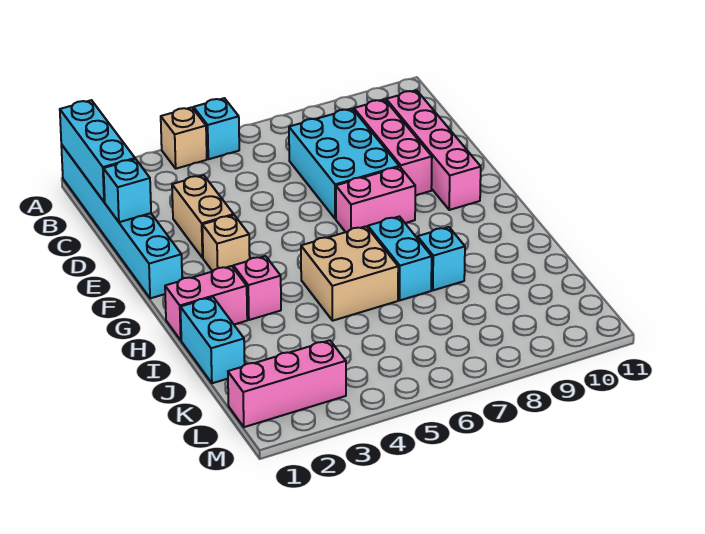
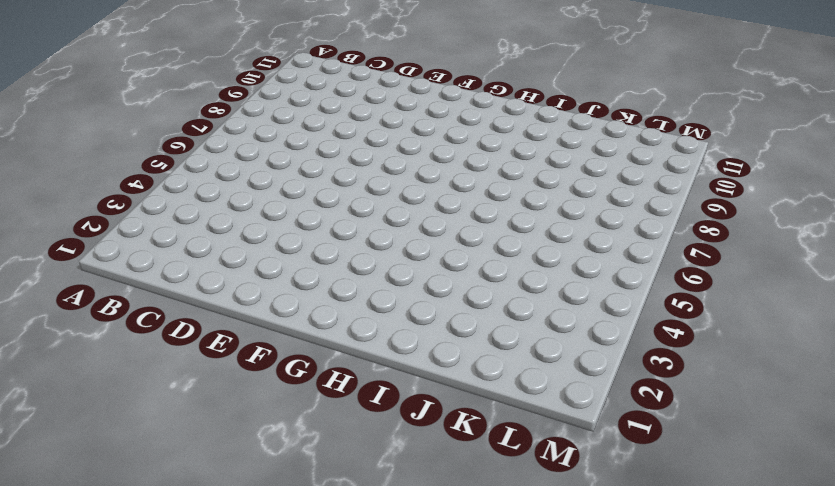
none -> cyan brick A1:F1 level 1
none -> tan brick A4 level 1
none -> cyan brick A5 level 1

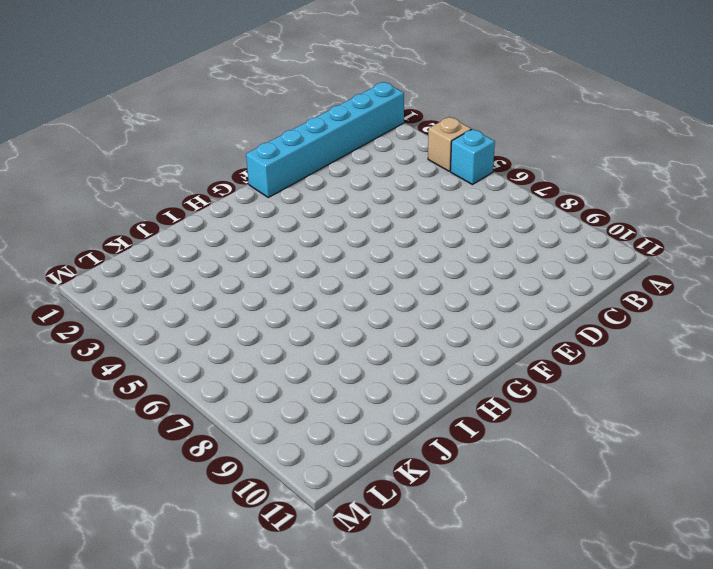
none -> cyan brick C7:E8 level 1
none -> pink brick C9:E9 level 1
none -> pink brick C10:F10 level 1

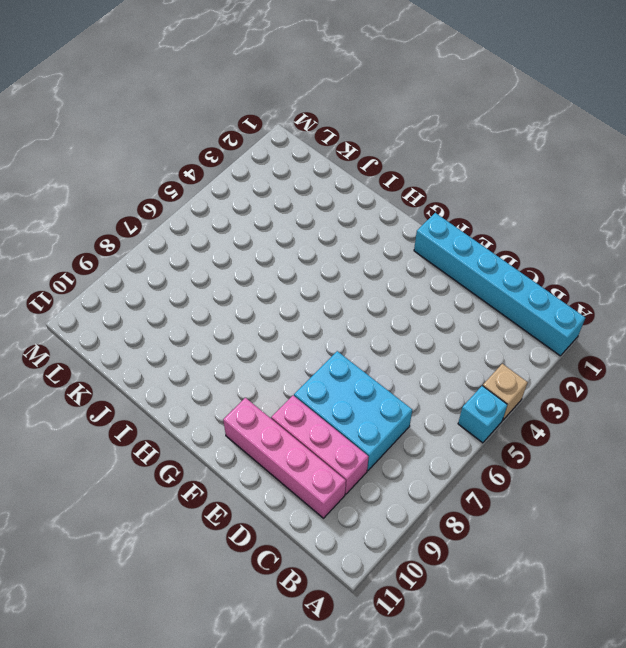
none -> tan brick D3:E3 level 1
none -> tan brick F3 level 1
none -> pink brick F7:F8 level 1

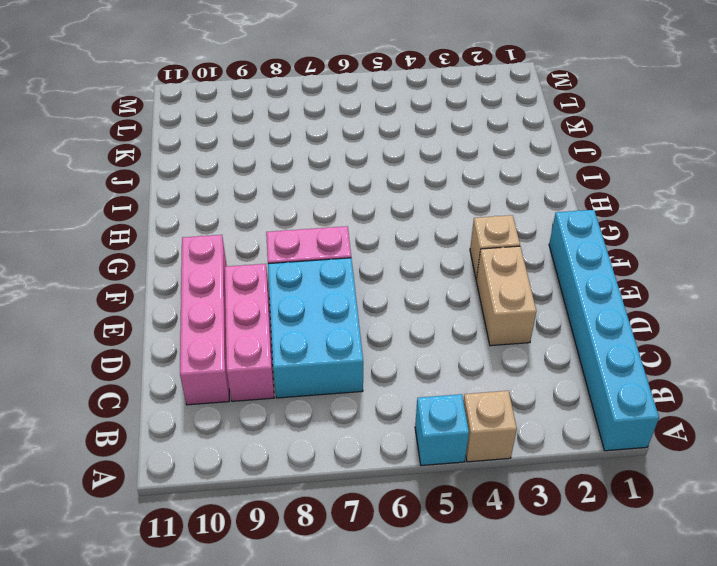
none -> pink brick H1:H2 level 1
none -> pink brick H3 level 1
none -> tan brick H5:I6 level 1

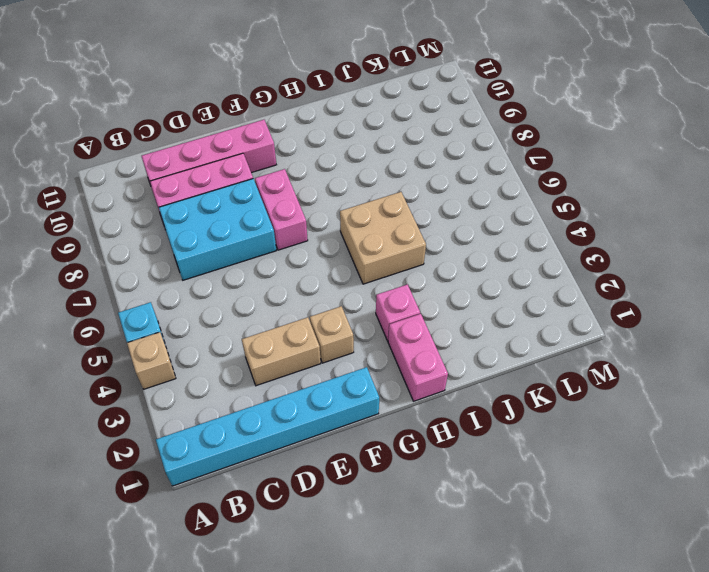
none -> cyan brick H7:I7 level 1
none -> cyan brick I1:J1 level 1
none -> cyan brick I8 level 1

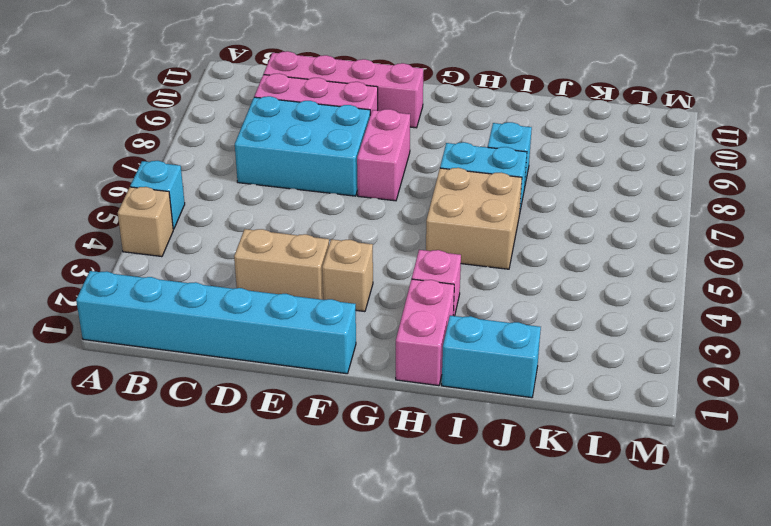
none -> pink brick L1:L3 level 1
none -> cyan brick A1:C1 level 2
none -> cyan brick D1 level 2

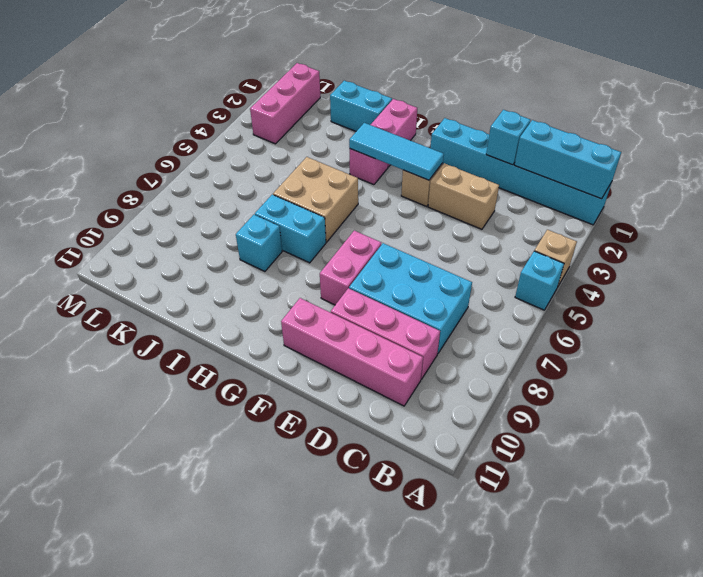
cyan tile F3:H3 level 2 -> none

